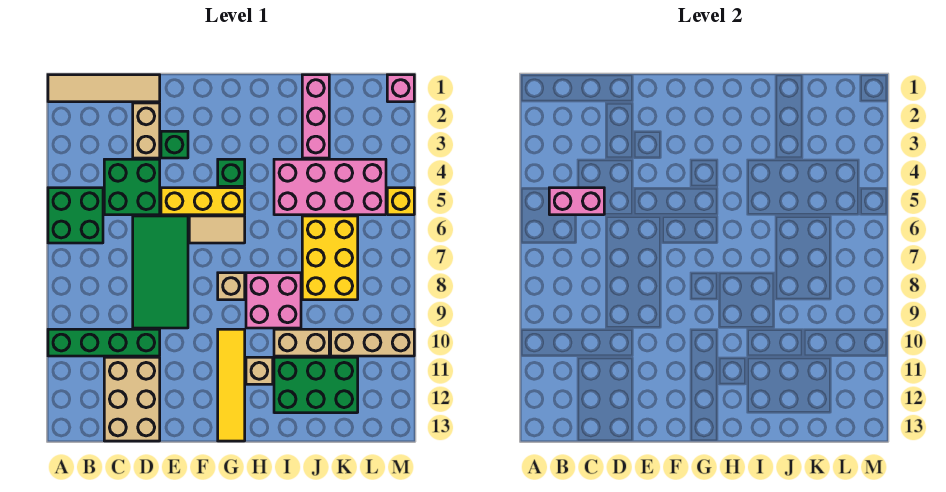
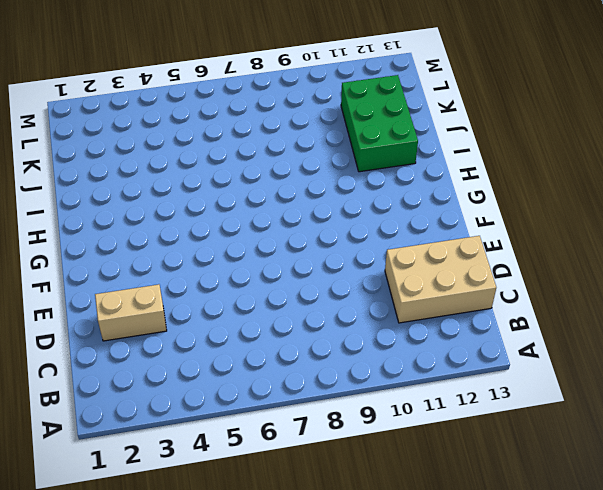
none -> tan tile A1:D1 level 1
none -> green brick A5:B6 level 1
none -> green brick A10:D10 level 1

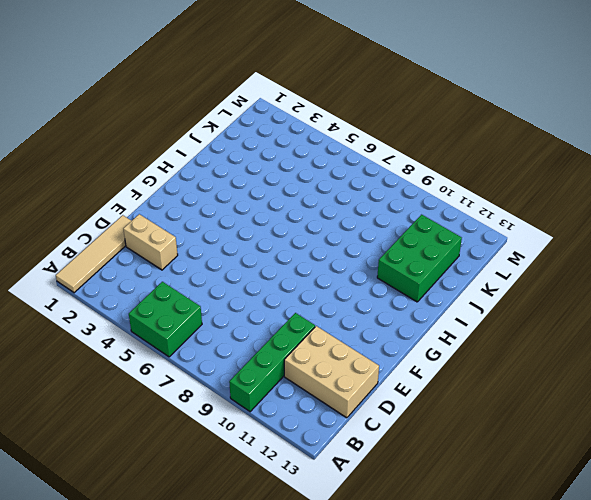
none -> green brick C4:D5 level 1
none -> green tile D6:E9 level 1
none -> green brick E3 level 1

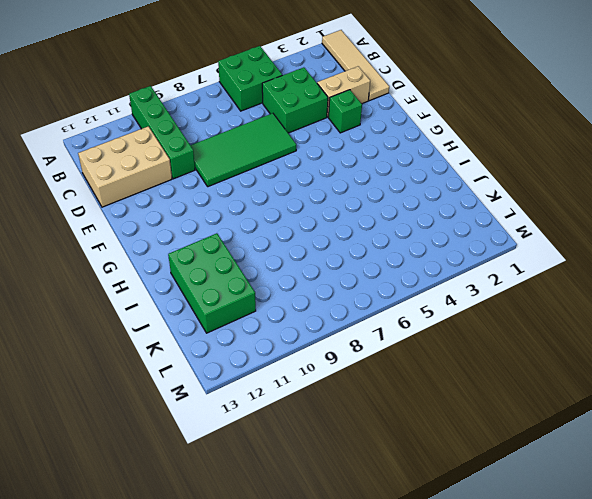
none -> yellow brick E5:G5 level 1
none -> tan tile F6:G6 level 1
none -> green brick G4 level 1

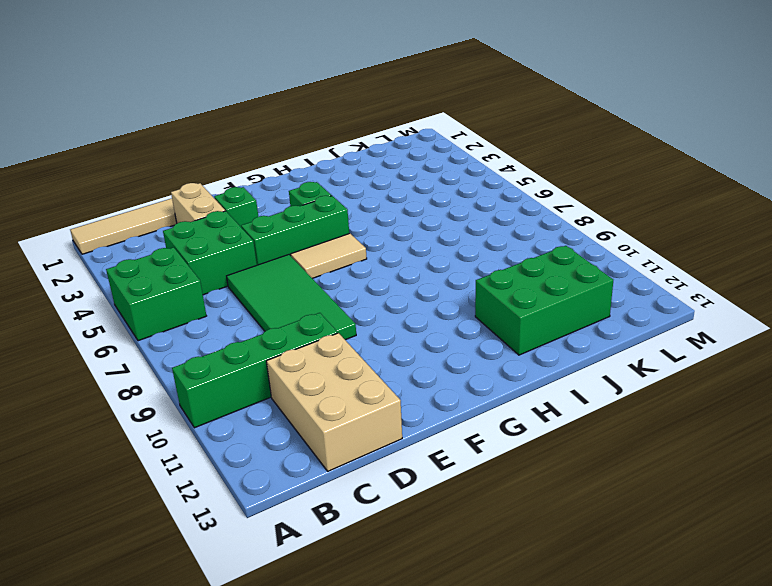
green brick E5:G5 level 1 -> yellow brick E5:G5 level 1
none -> tan brick G8 level 1
none -> yellow tile G10:G13 level 1
none -> pink brick H8:I9 level 1

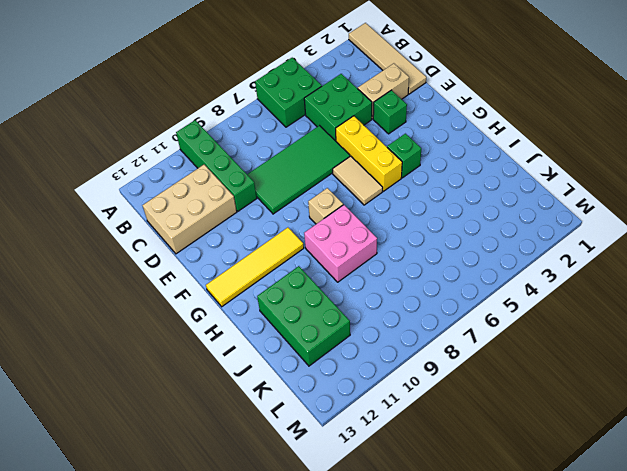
none -> tan brick H11 level 1
none -> pink brick I4:L5 level 1
none -> tan brick I10:J10 level 1

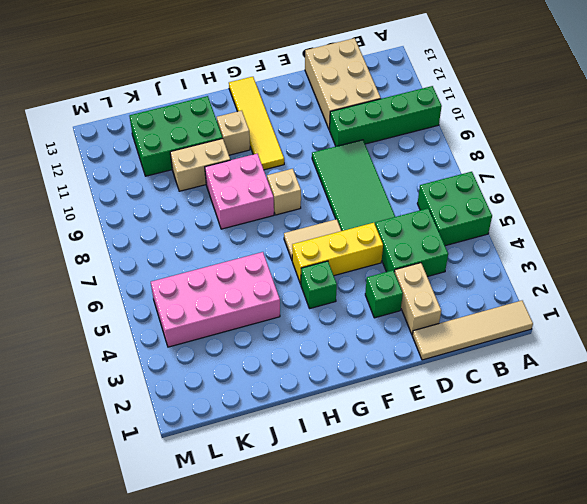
none -> pink brick J1:J3 level 1
none -> yellow brick J6:K8 level 1
none -> tan brick K10:M10 level 1

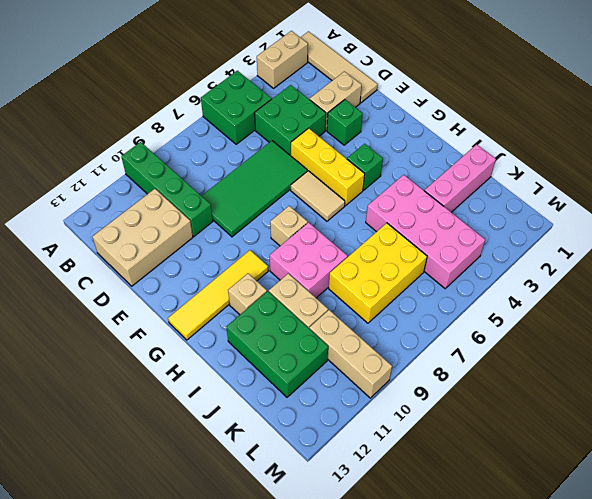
tan brick A2:A3 level 1 -> none
none -> pink brick M1 level 1
none -> yellow brick M5 level 1
none -> pink brick B5:C5 level 2

